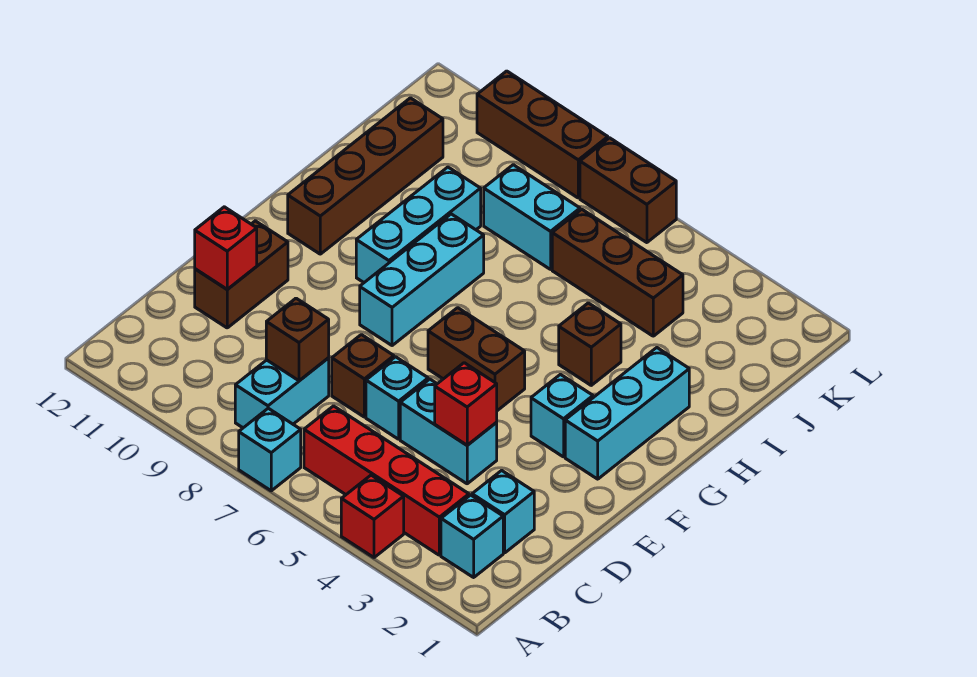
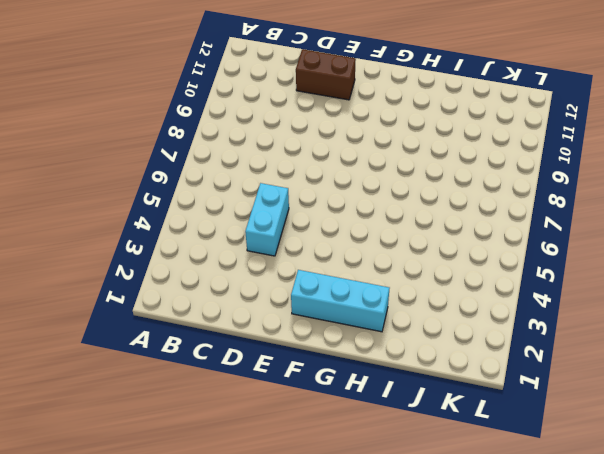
none -> red brick A4 level 1
none -> cyan brick A7 level 1
none -> cyan brick B2 level 1

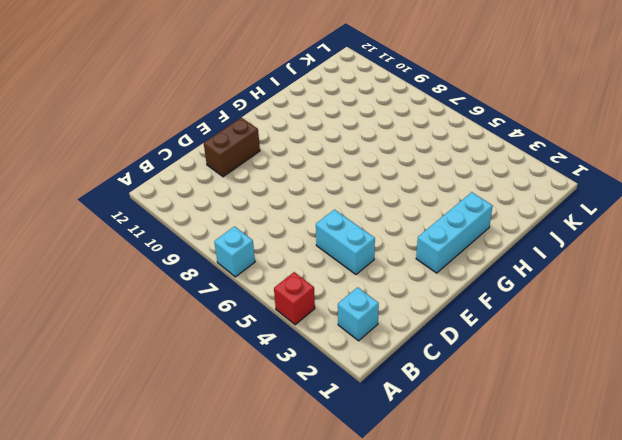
none -> red brick B3:B6 level 1
none -> cyan brick B8:C8 level 1
none -> cyan brick C2 level 1

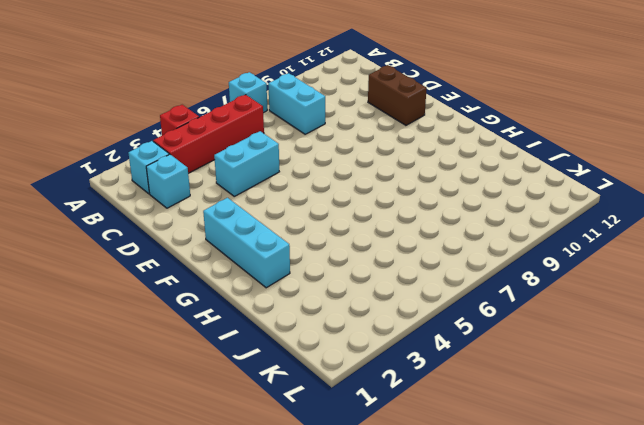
none -> cyan brick D6 level 1
none -> brown brick D7 level 1
none -> cyan brick F3 level 1

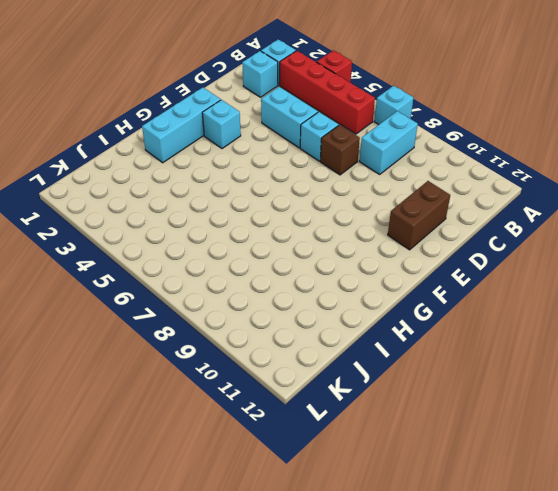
none -> brown brick F5:F6 level 1
none -> cyan brick F8:H8 level 1
none -> cyan brick G9:I9 level 1

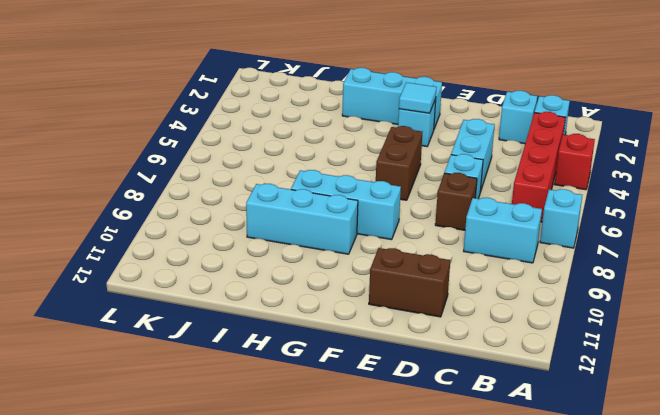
cyan tile F3 level 2 -> none
none -> brown brick G11:J11 level 1
none -> brown brick H4 level 1
none -> brown brick J4:J6 level 1

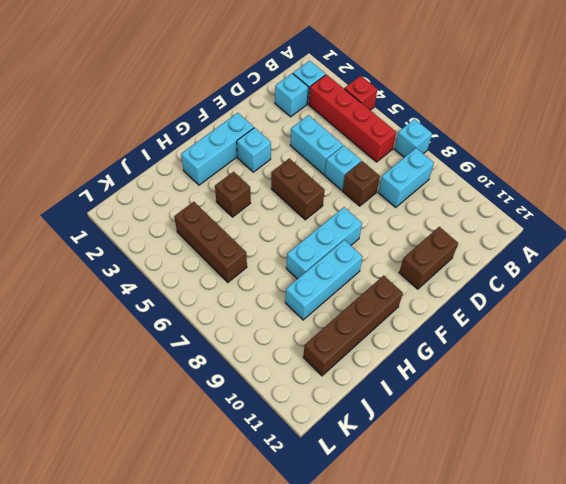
none -> cyan brick J7:J8 level 1
none -> brown brick L6:L7 level 1
none -> brown brick L8:L10 level 1

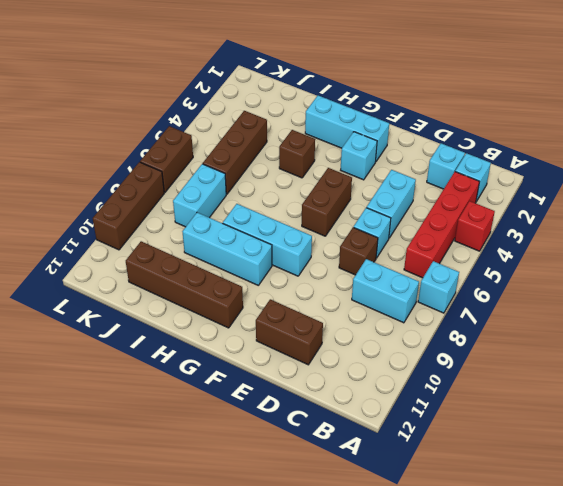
none -> brown brick C8 level 2
none -> red brick D4 level 2
none -> red brick D11 level 2

